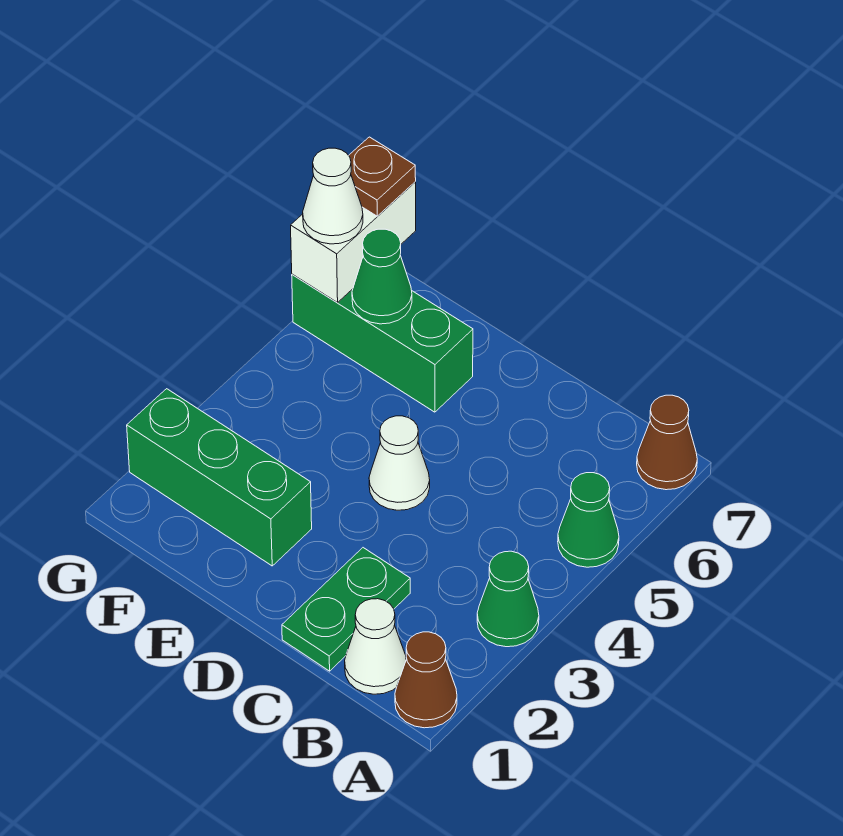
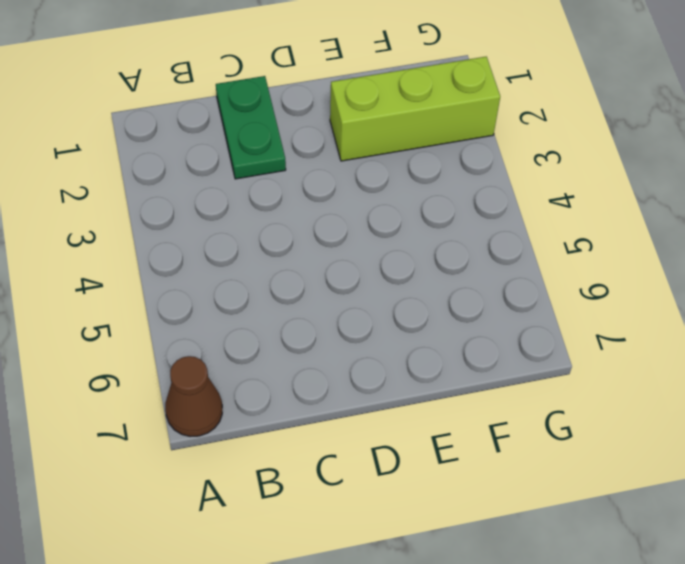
lime brick E2:G2 level 1 -> green brick E2:G2 level 1
none -> brown cone A1 level 1
none -> green cone A3 level 1
none -> green cone A5 level 1

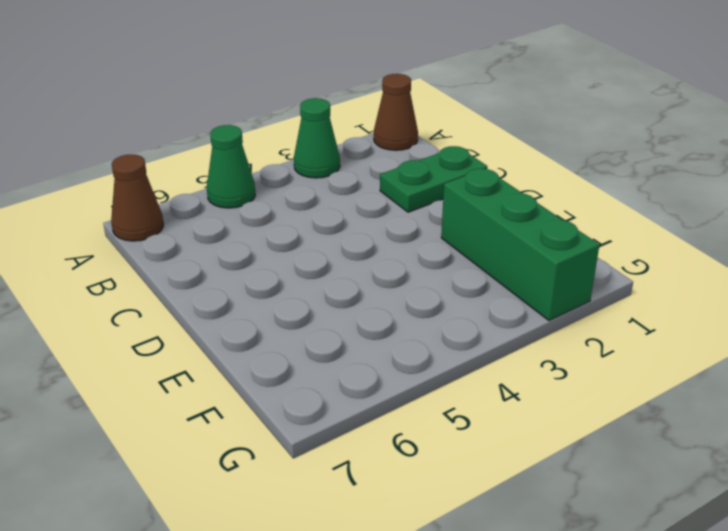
none -> white cone B1 level 1
none -> white cone D4 level 1
none -> green brick E6:G6 level 1

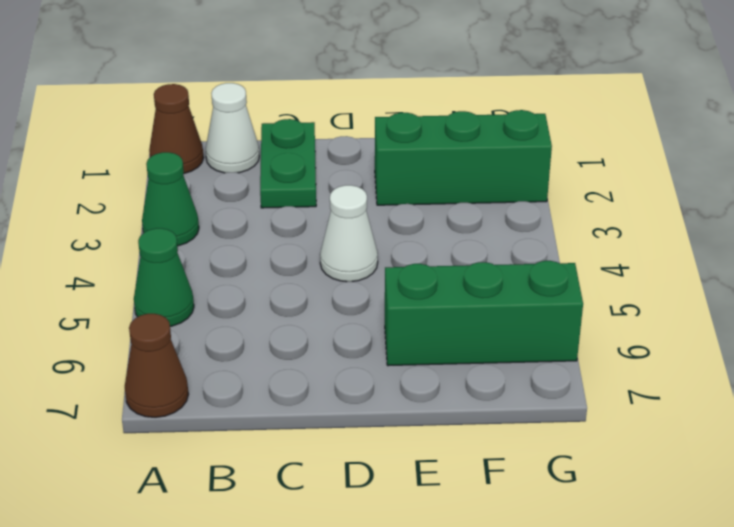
none -> green cone F6 level 2
none -> white brick G6:G7 level 2
none -> white cone G6 level 3

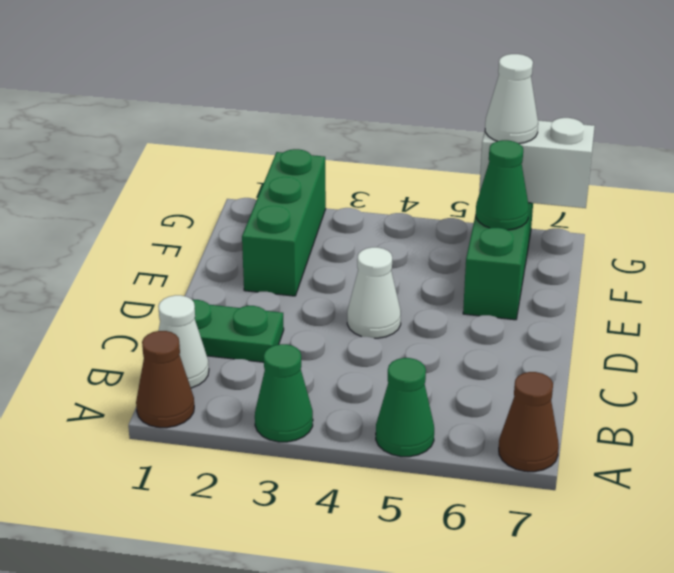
none -> brown plate G7 level 3

